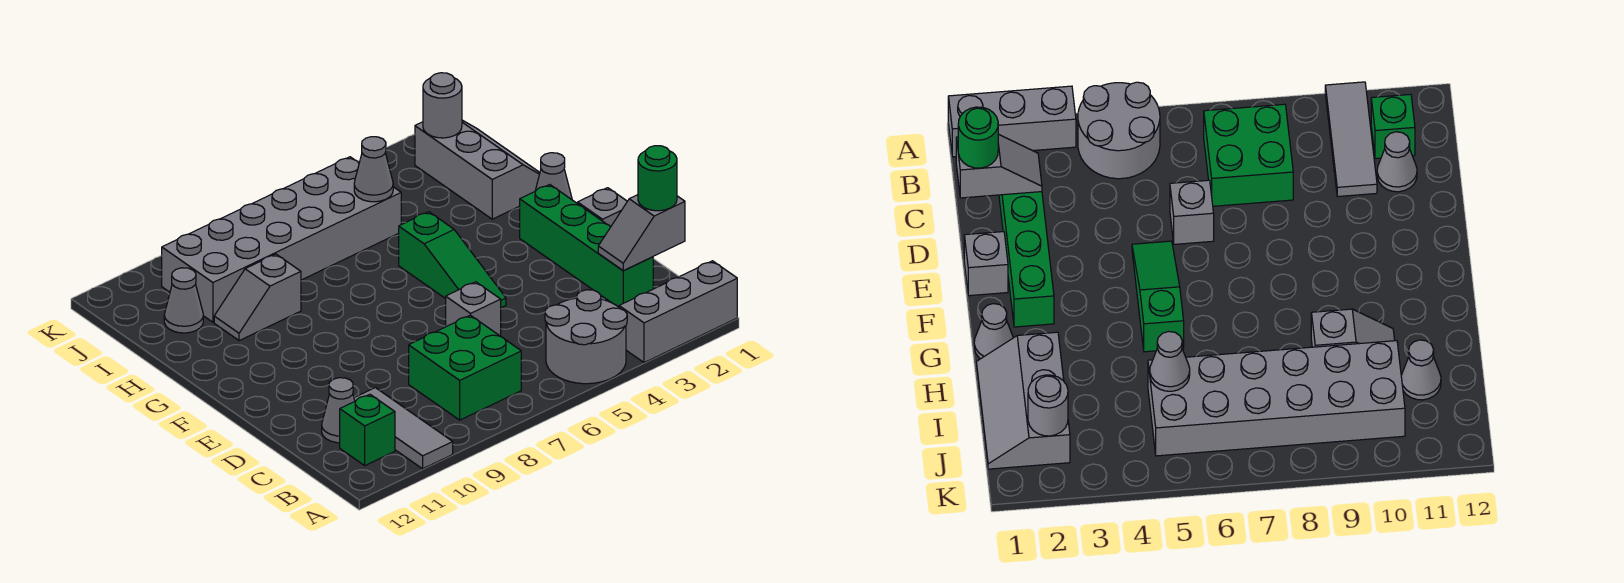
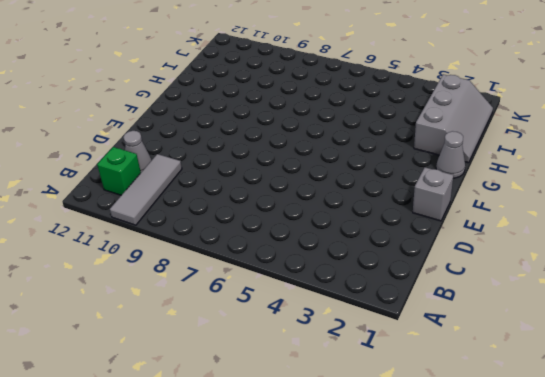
none -> grey brick A1:A3 level 1
none -> grey round brick A4:B5 level 1
none -> green brick B7:C8 level 1

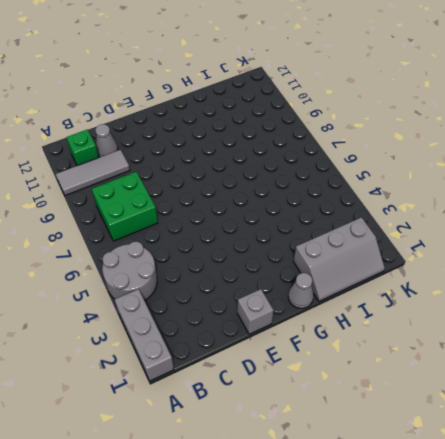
none -> green brick C2:F2 level 1
none -> grey brick D6 level 1
none -> green slope E5:G5 level 1 top G

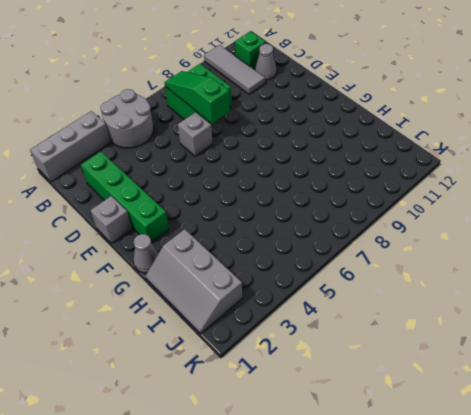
green slope B7:D7 level 2 top D -> green slope E5:G5 level 1 top G
none -> grey slope H9:H10 level 1 top 9
none -> grey brick I5:J10 level 1
none -> grey cone I11 level 1

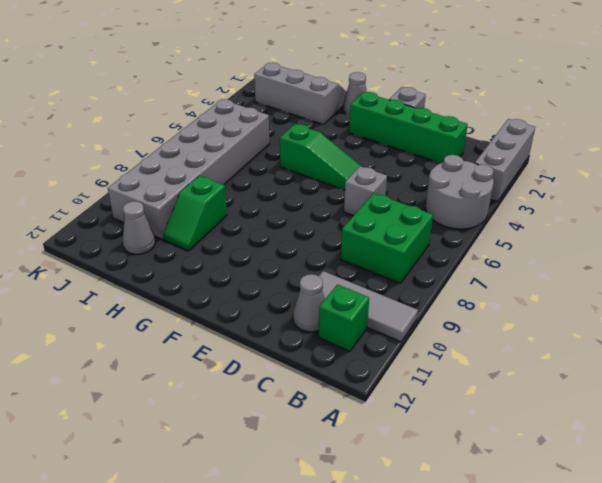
green slope H9:H10 level 1 top 9 -> grey slope H9:H10 level 1 top 9
none -> grey slope C1:C2 level 2 top 1
none -> grey cone I5 level 2
none -> grey round brick J2 level 2

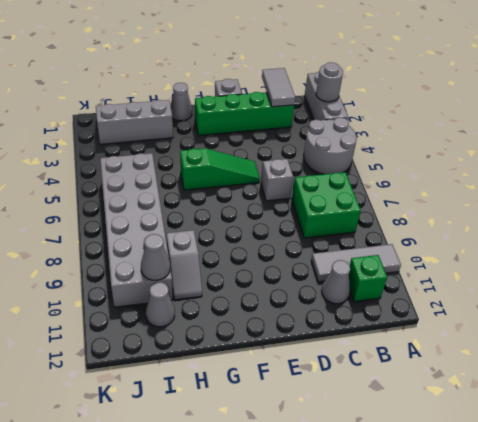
grey round brick A2 level 2 -> grey round brick J2 level 2
grey tile C1:C2 level 2 -> grey slope C1:C2 level 2 top 1
grey cone I10 level 2 -> grey cone I5 level 2
none -> green round brick C1 level 3

